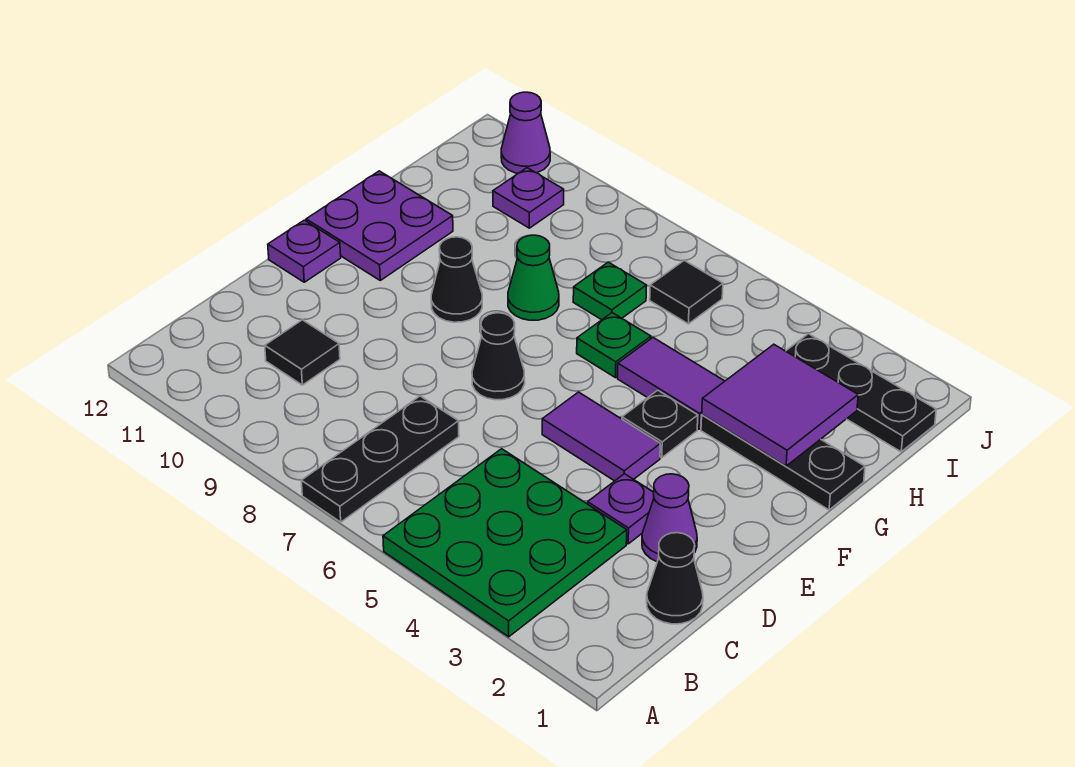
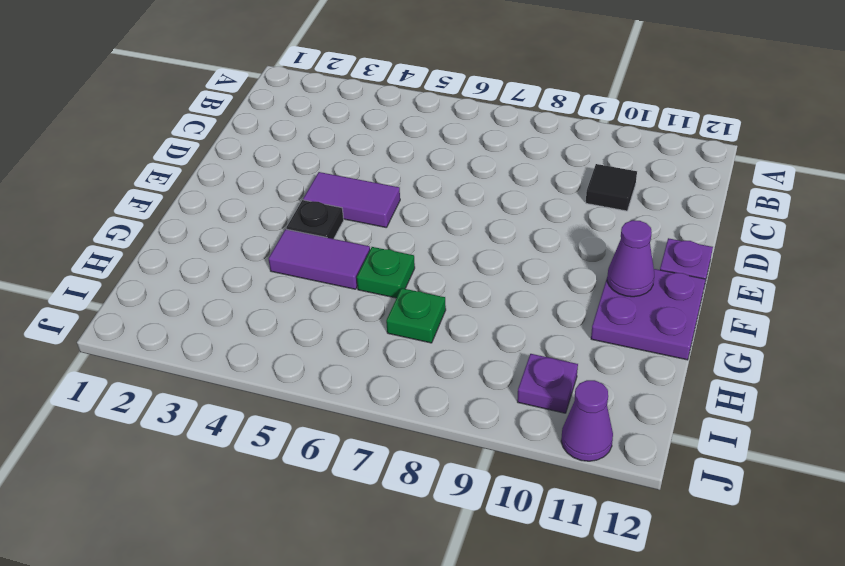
purple cone F11 level 2 -> purple cone D2 level 1
none -> green plate A3:C5 level 1
none -> black plate A7:C7 level 1
none -> black cone C1 level 1

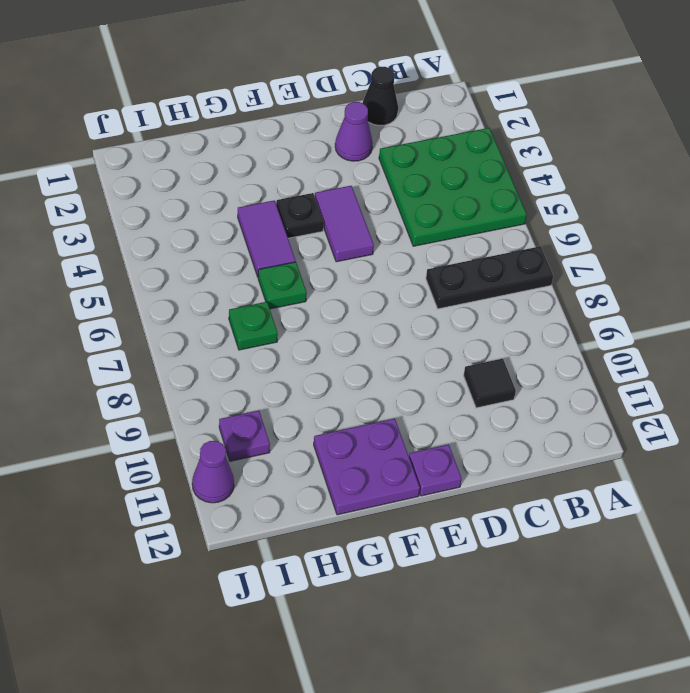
none -> purple plate D3 level 1
none -> black cone E7 level 1
none -> black cone F9 level 1

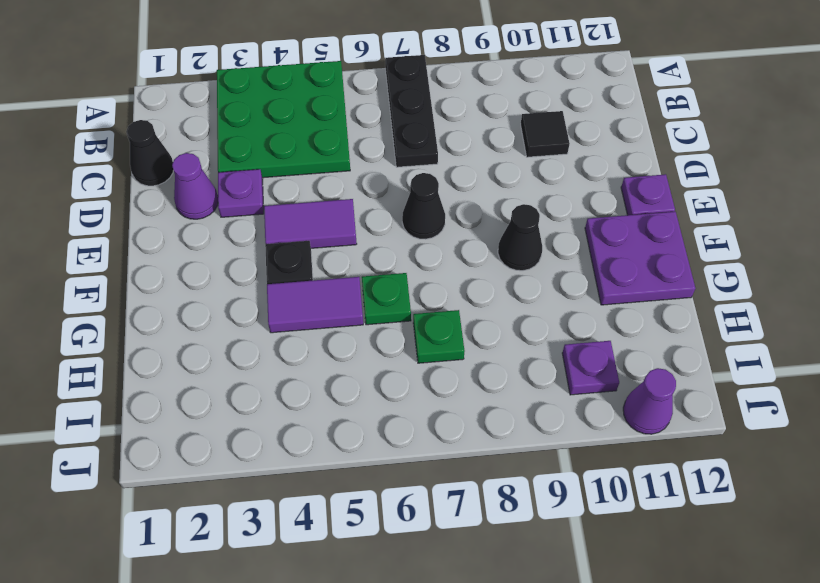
none -> black plate G1:G3 level 1
none -> green cone G8 level 1
none -> black plate I1:I3 level 1

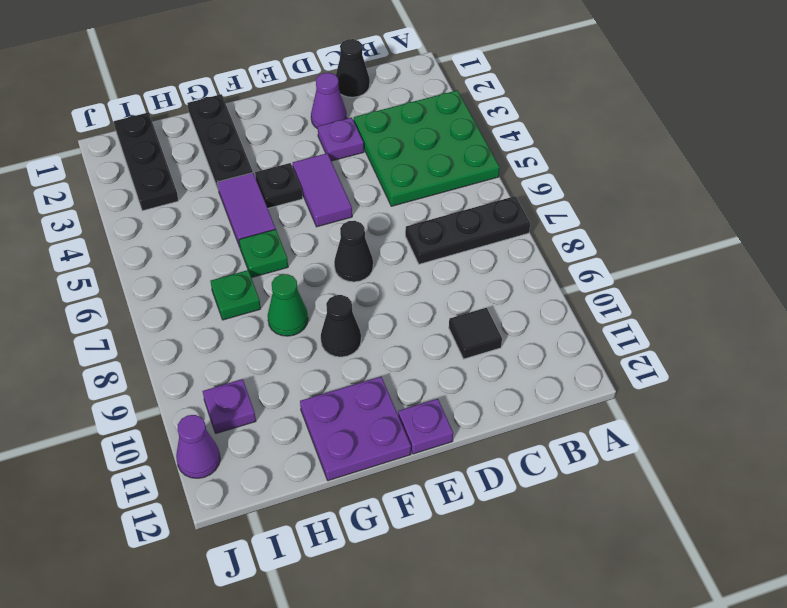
none -> black tile I6 level 1
none -> purple tile G2:H3 level 2

